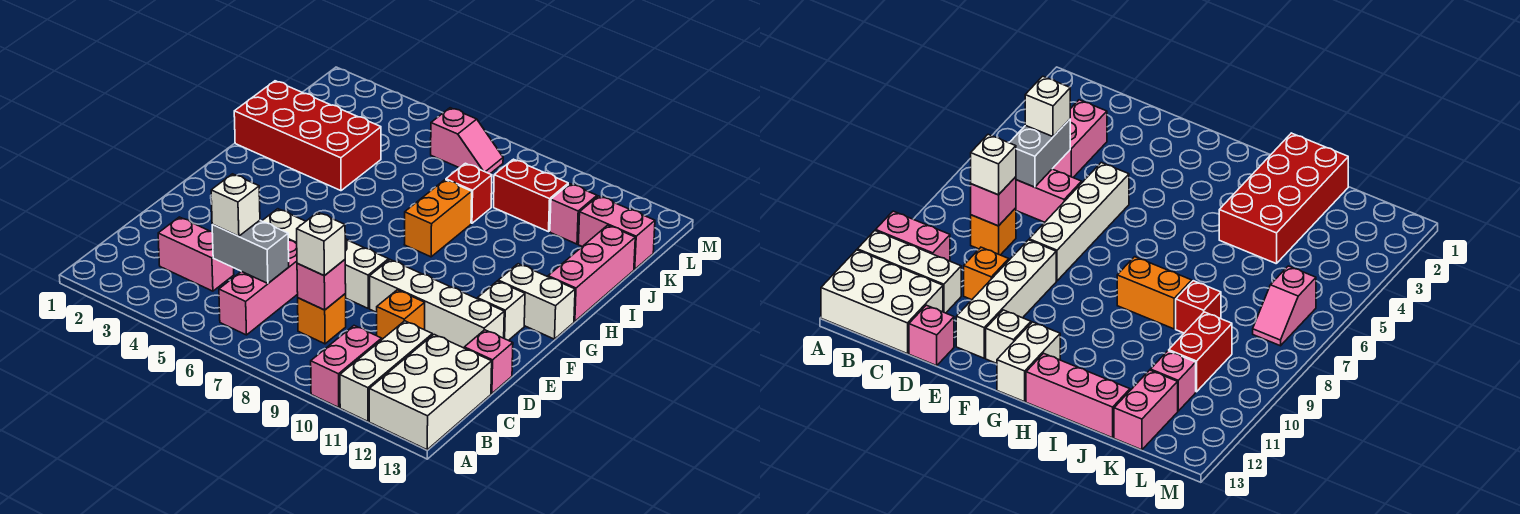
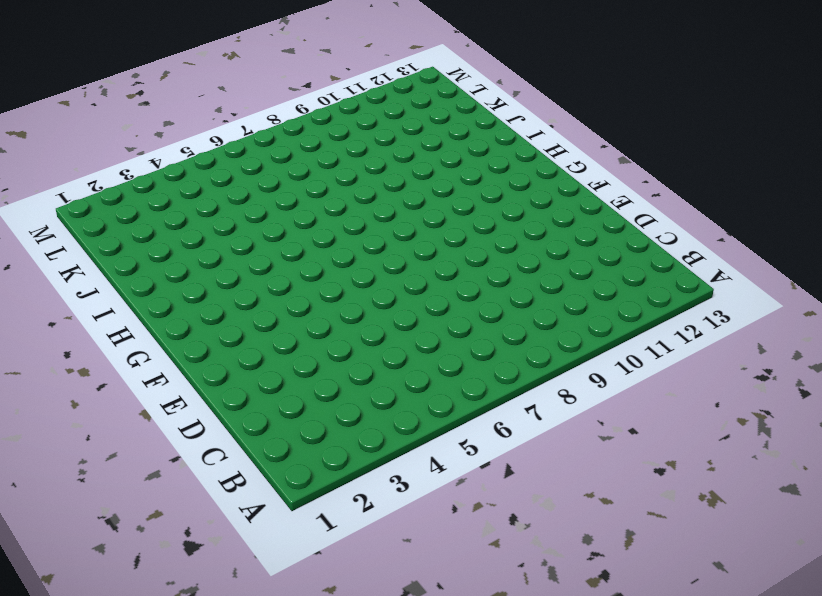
none -> pink brick A10:B10 level 1
none -> white brick A11:C11 level 1
none -> white brick A12:C13 level 1

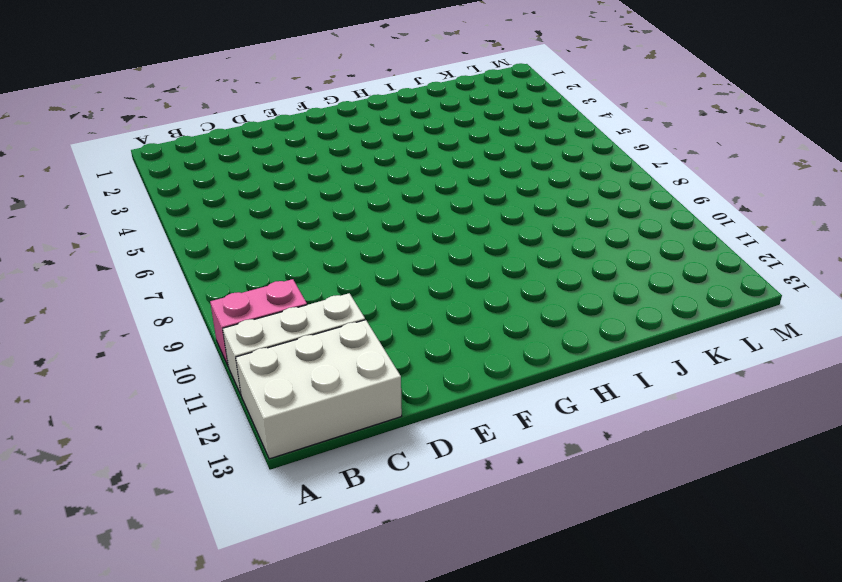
none -> pink brick B6:D6 level 1
none -> pink brick C3:C4 level 1
none -> orange brick C8 level 1

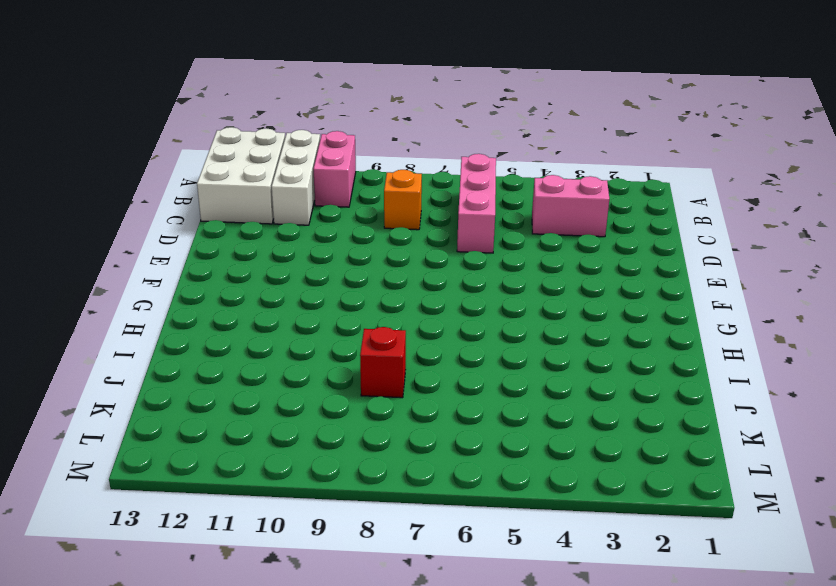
none -> orange brick D10 level 1
none -> pink brick D13 level 1
none -> white brick E5:E8 level 1

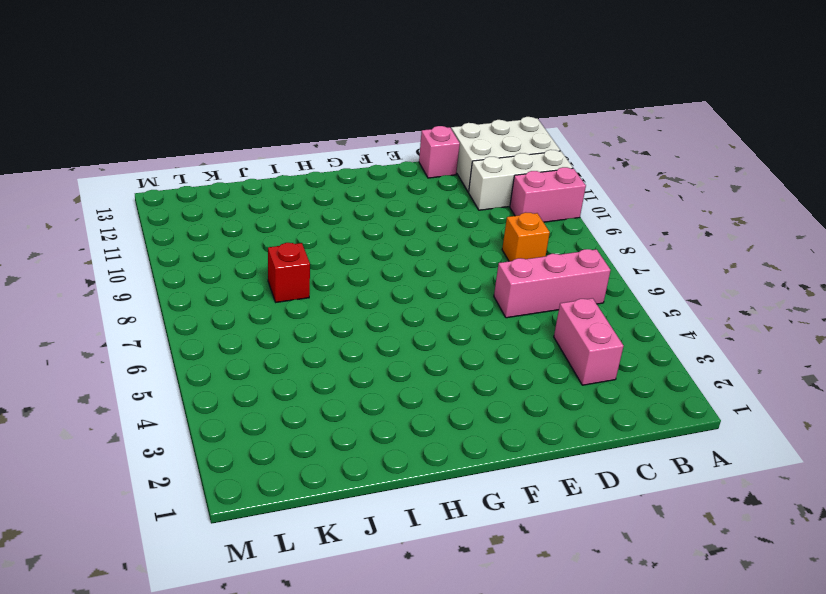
none -> orange brick D10 level 1
none -> white brick E5:E8 level 1
none -> white brick E9:E12 level 1

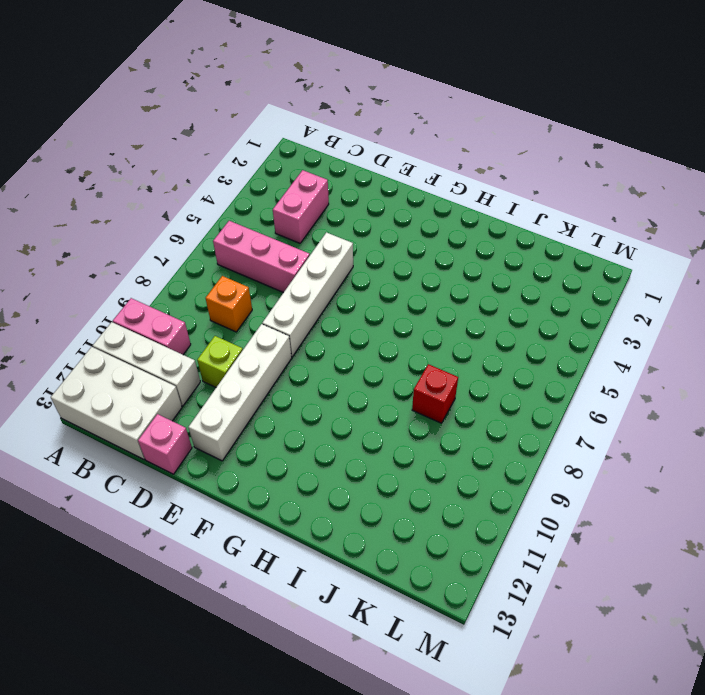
lime brick D10 level 1 -> orange brick D10 level 1
none -> white brick F12 level 1
none -> white brick G12:G13 level 1
none -> orange brick H8:I8 level 1

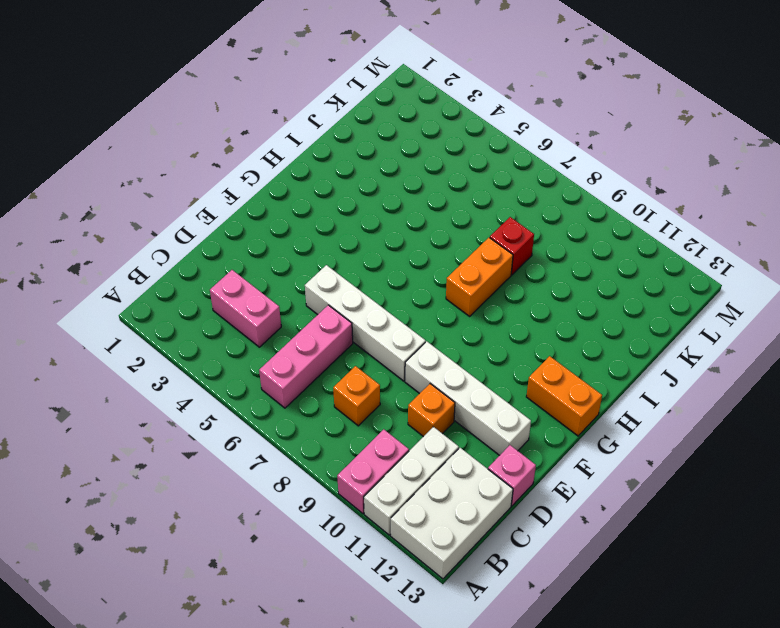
orange brick G12:G13 level 1 -> white brick G12:G13 level 1
none -> white brick F12 level 1
none -> pink brick H13:J13 level 1
none -> red brick I1:J4 level 1

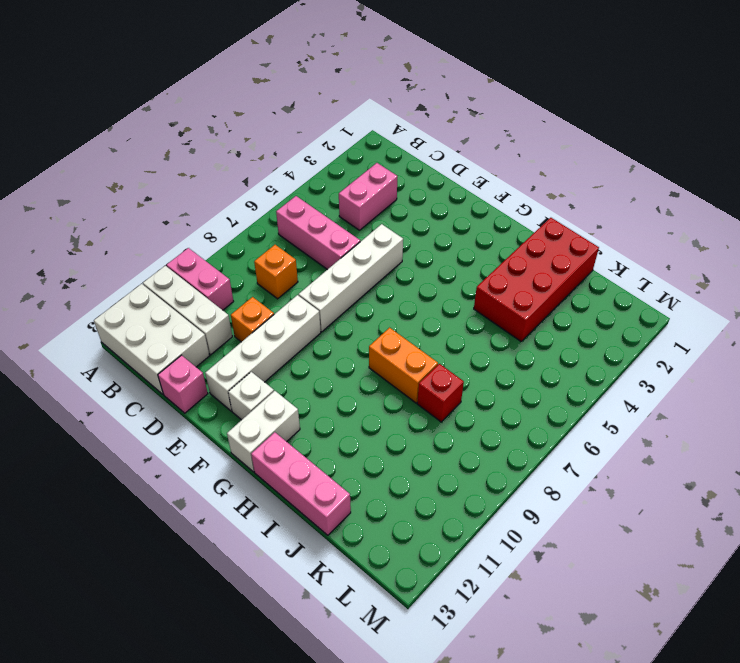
none -> red brick K9:K10 level 1
none -> pink brick K11 level 1
none -> pink brick K12:K13 level 1

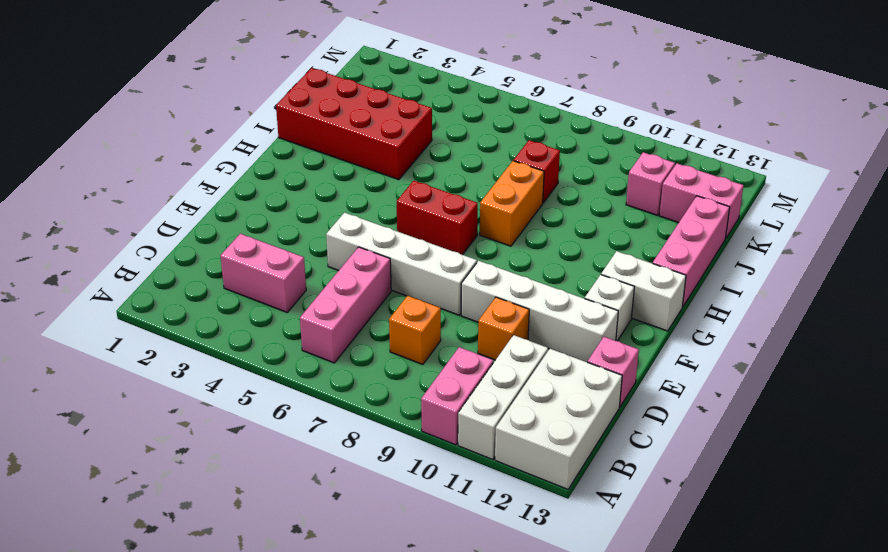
red brick G6:G7 level 1 -> red brick K9:K10 level 1
none -> pink slope L6:L7 level 1 top 6
none -> grey brick C5:C6 level 2
none -> pink brick C8 level 2

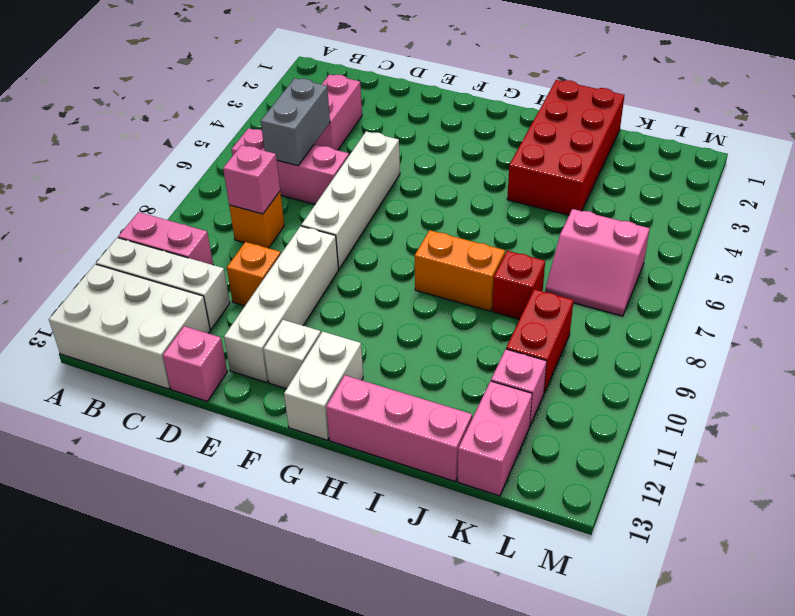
pink slope K6:L7 level 1 top 6 -> pink slope L6:L7 level 1 top 6
none -> white brick C5 level 3
none -> white brick C8 level 3

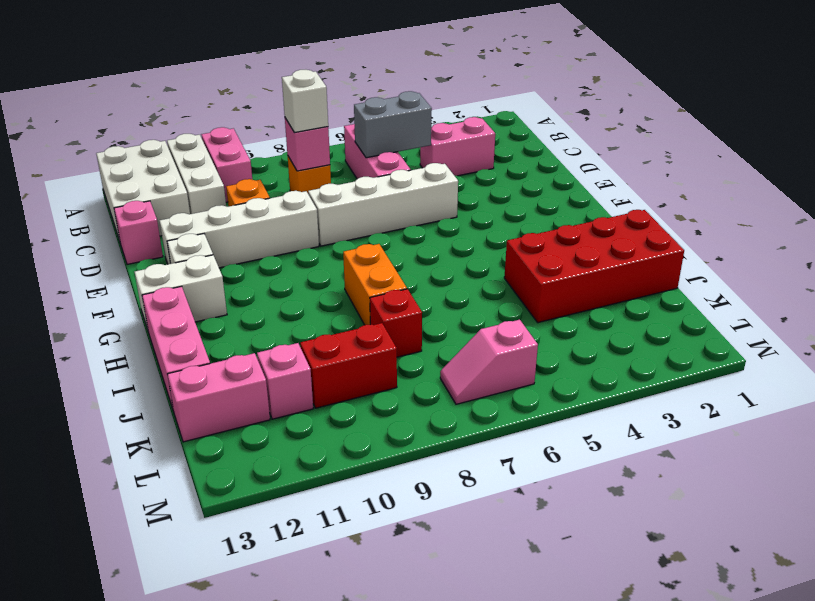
none -> white brick C5 level 3

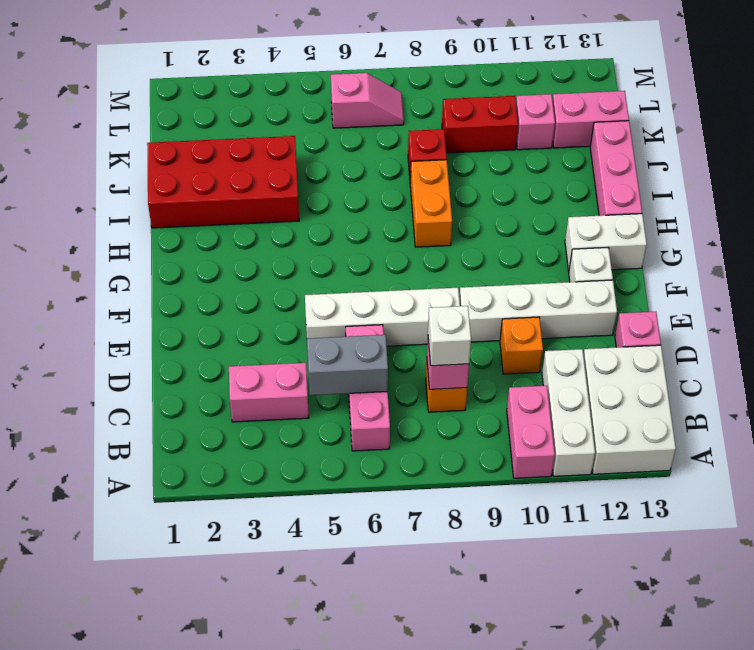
none -> white brick C5 level 3

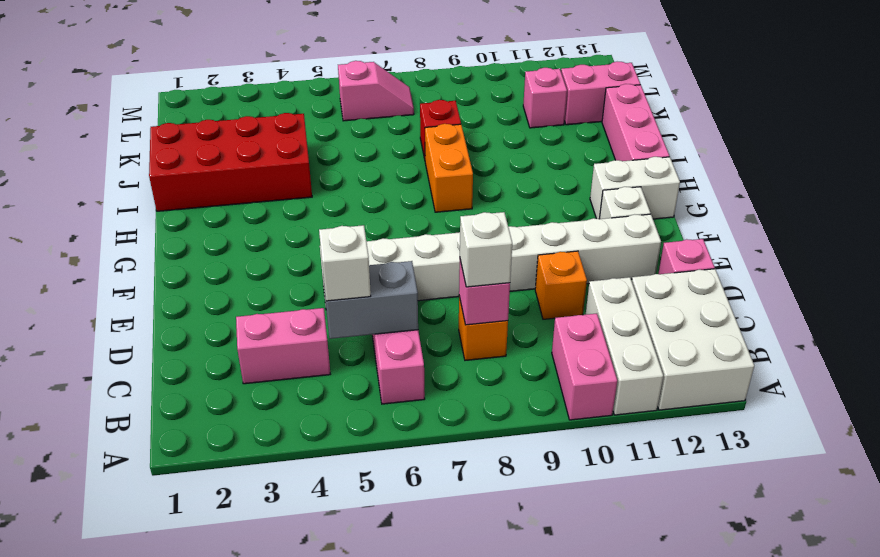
none -> red brick K9:K10 level 1

